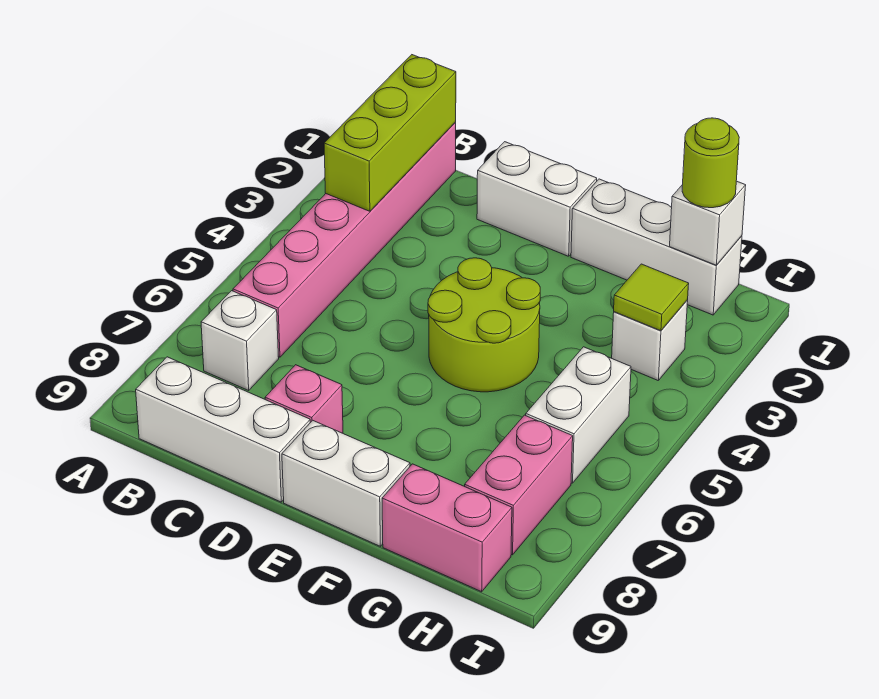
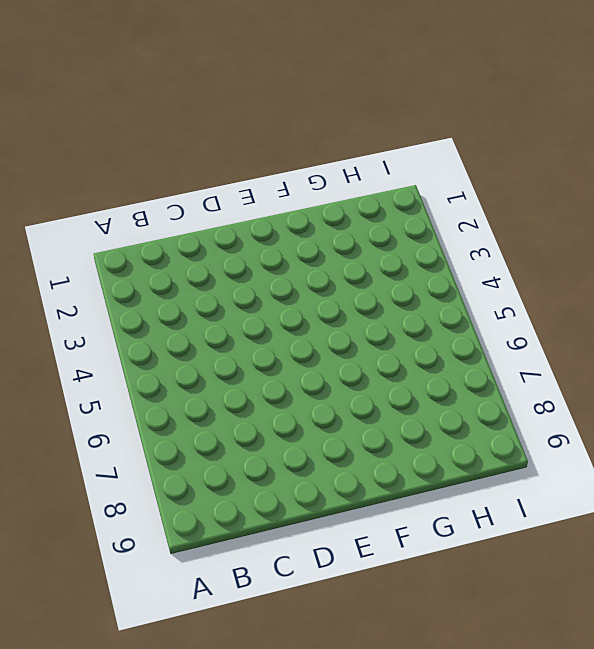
none -> pink brick B1:B6 level 1
none -> white brick B7 level 1
none -> white brick B9:D9 level 1

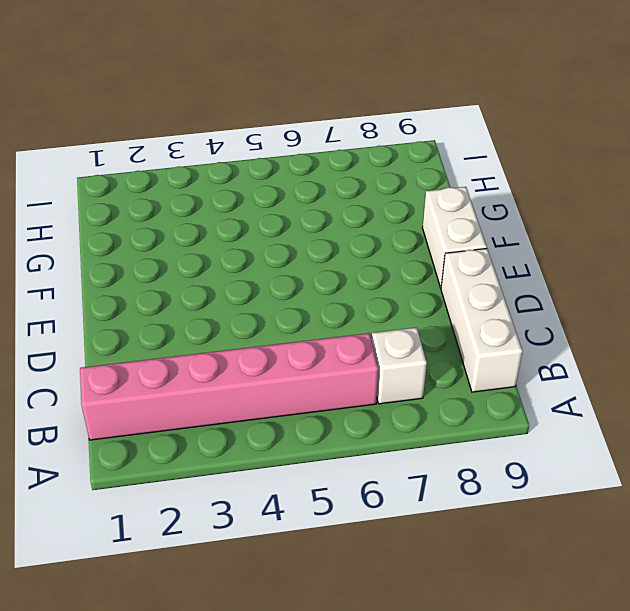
none -> white brick D1:E1 level 1
none -> pink brick D8 level 1
none -> lime round brick E4:F5 level 1

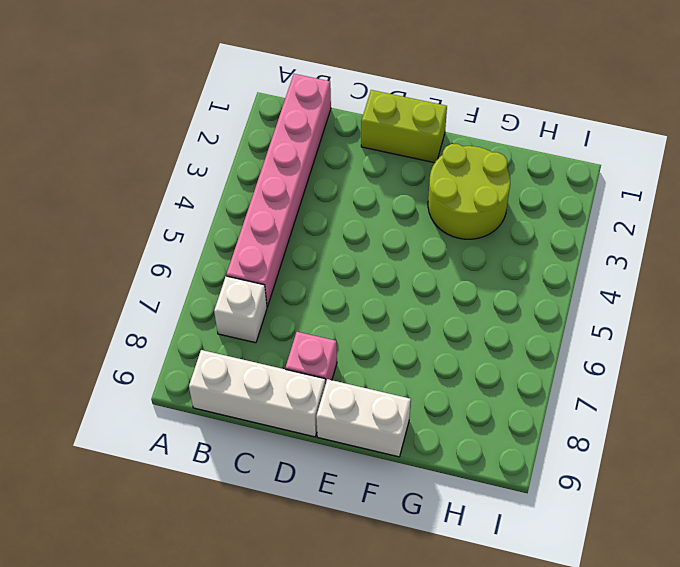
lime brick D1:E1 level 1 -> white brick D1:E1 level 1
lime round brick F2:G3 level 1 -> lime round brick E4:F5 level 1
none -> white brick F1:H1 level 1
none -> pink brick G9:H9 level 1
none -> white brick H3 level 1

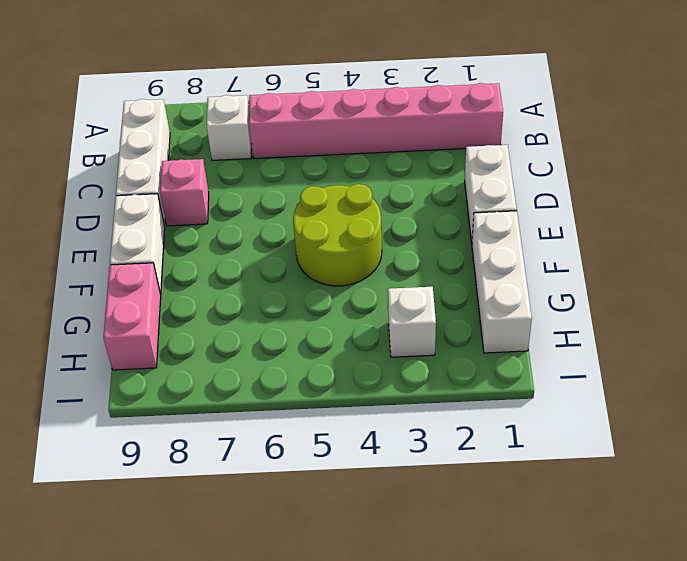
none -> white brick H5:H6 level 1
none -> pink brick H7:H8 level 1
none -> lime brick B1:B3 level 2

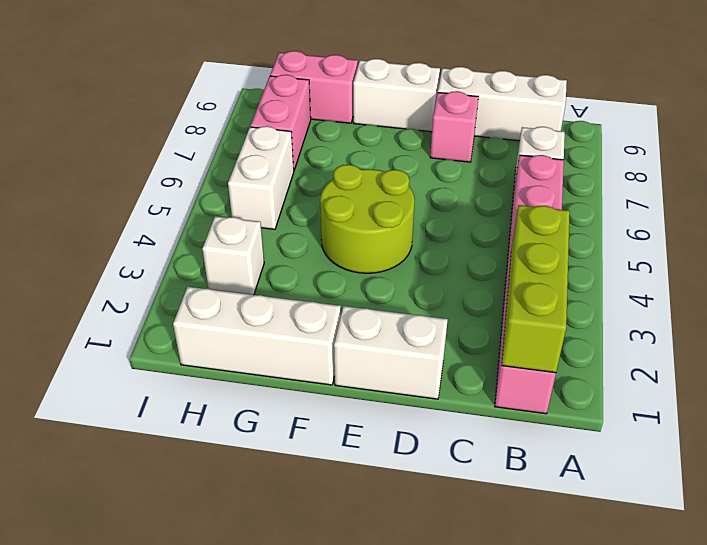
none -> white brick H1 level 2
none -> lime tile H3 level 2
none -> lime round brick H1 level 3

